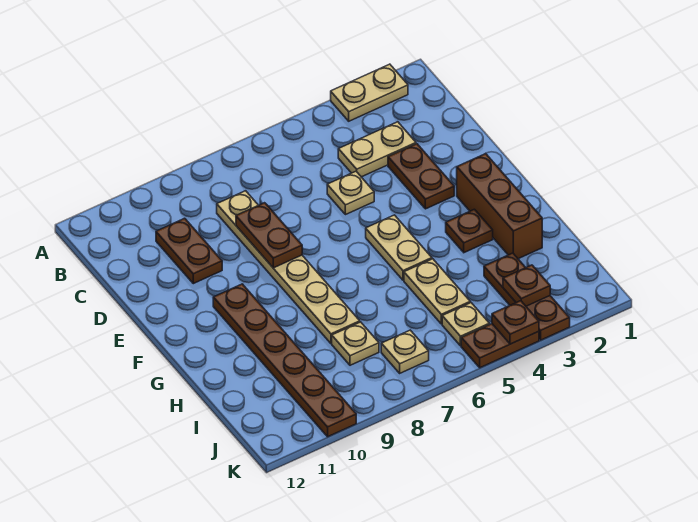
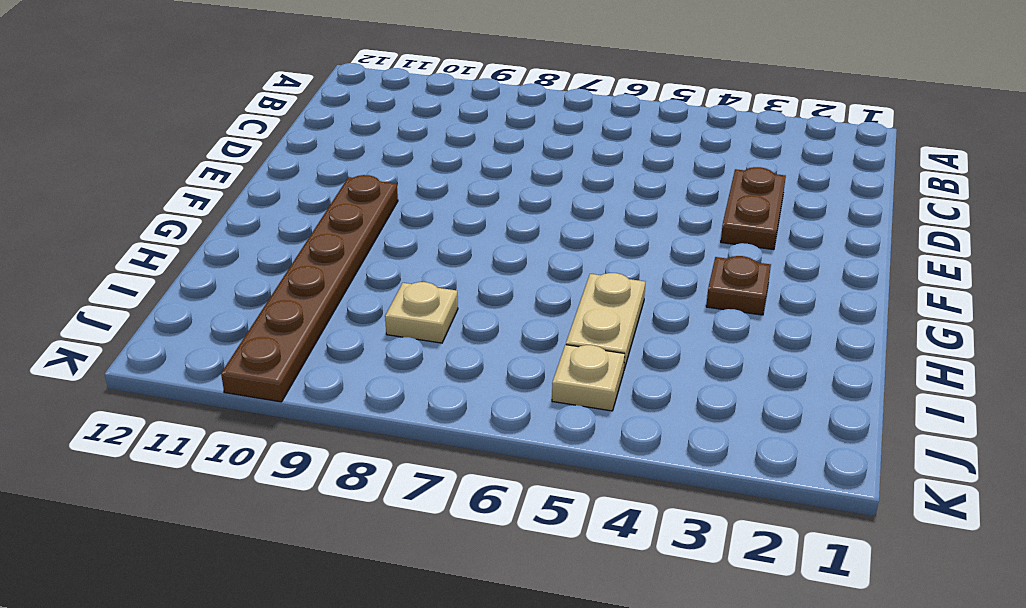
none -> tan plate A2:A3 level 1
none -> tan plate C3:C4 level 1
none -> tan plate C8:H8 level 1

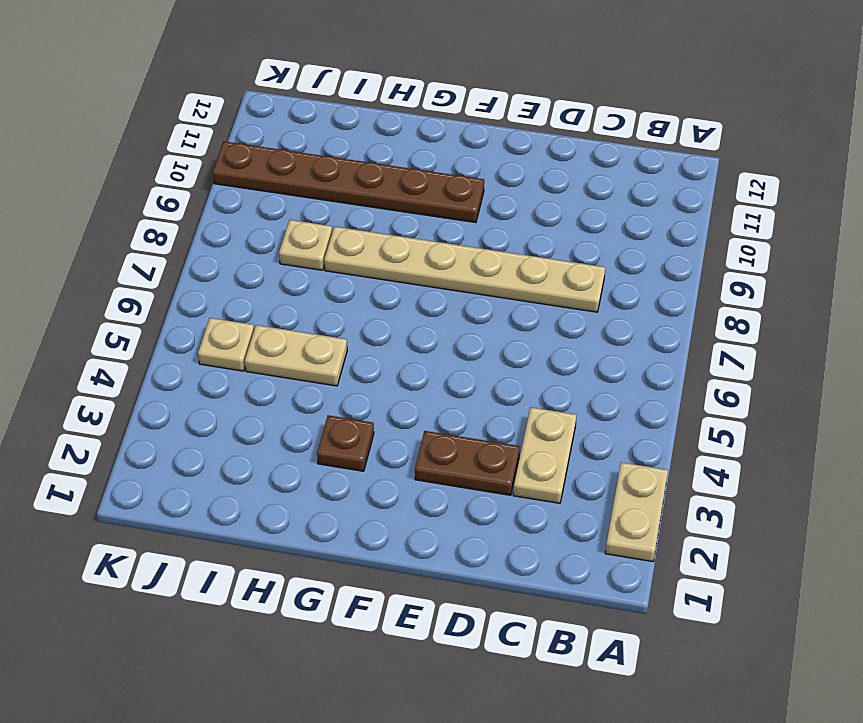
none -> brown plate C10:D10 level 1
none -> tan plate D5 level 1
none -> brown brick F2:H2 level 1

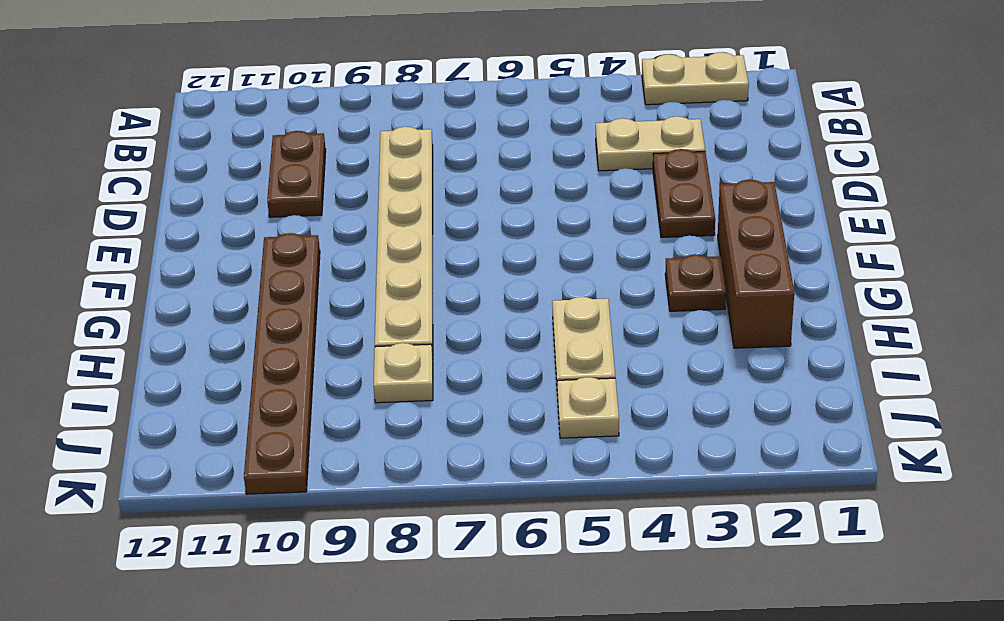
none -> tan plate D5 level 1
none -> tan plate F5:G5 level 1
none -> brown plate I3:K3 level 1

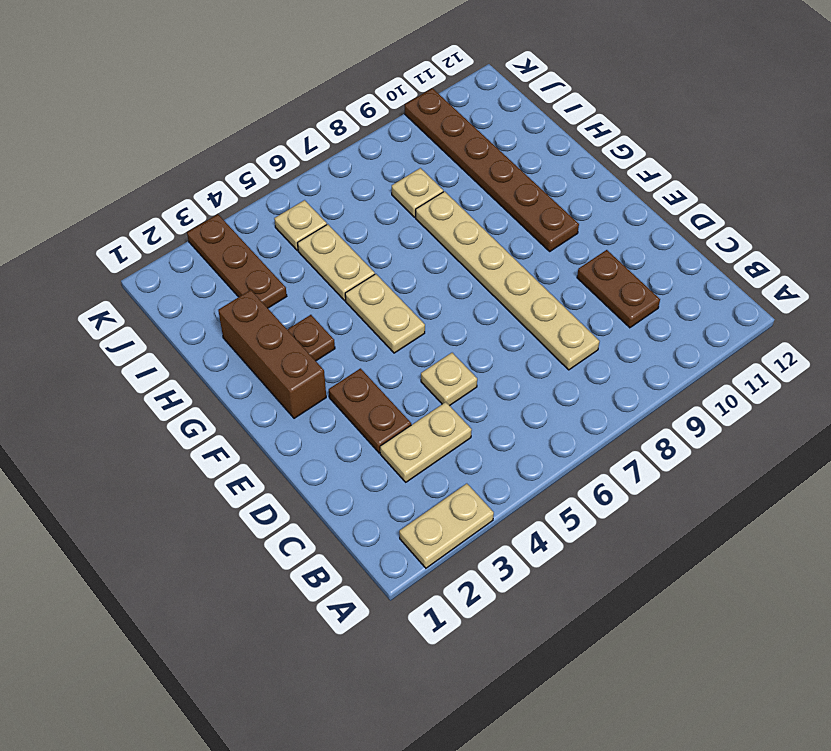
none -> tan plate J7 level 1
none -> brown plate K4:K5 level 1
none -> brown plate D8:E8 level 2

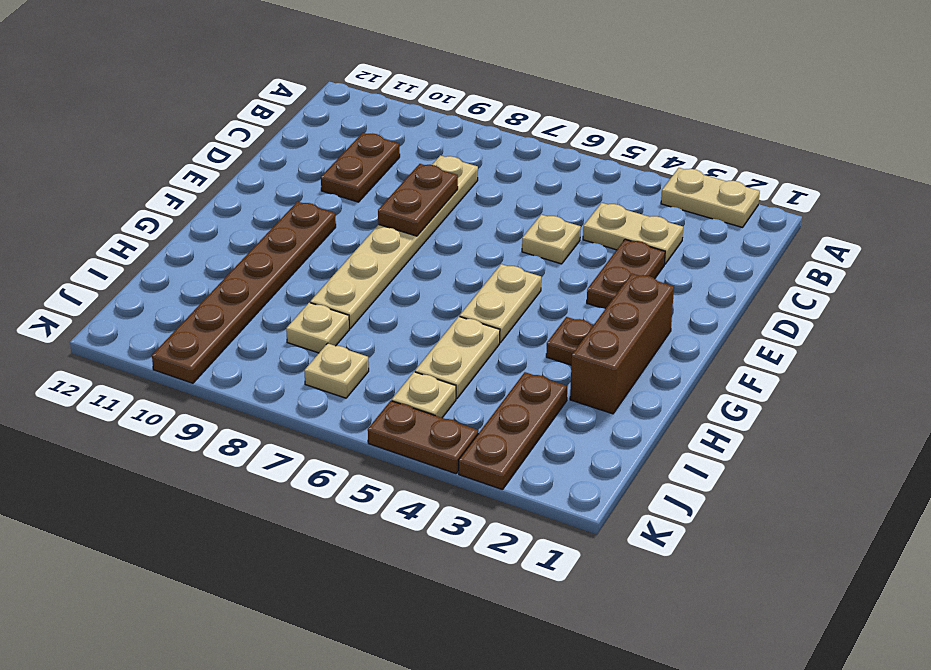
none -> brown plate J3 level 2
none -> brown plate K4 level 2

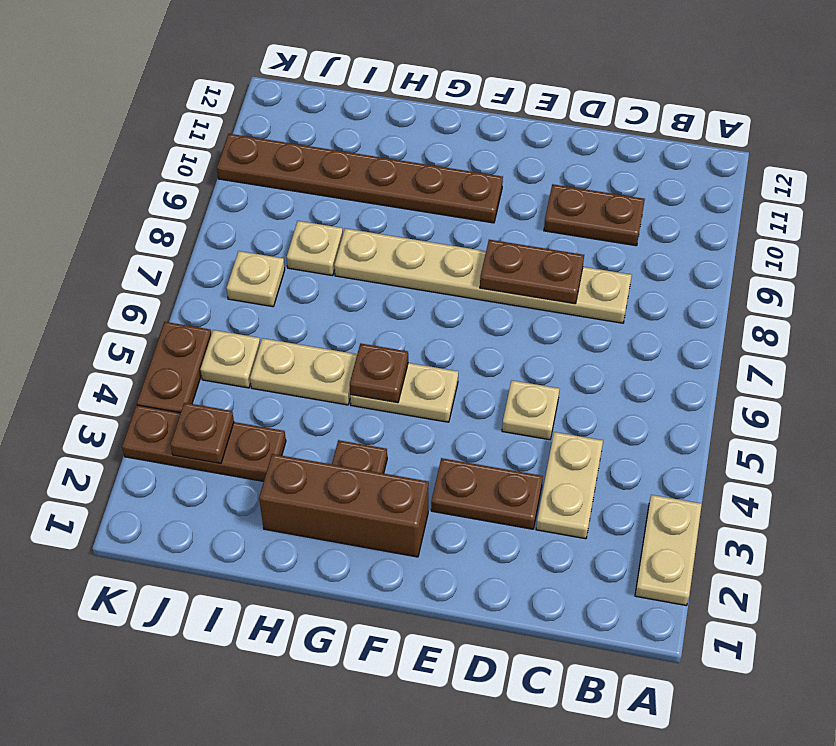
brown plate G5 level 2 -> brown plate K4 level 2

